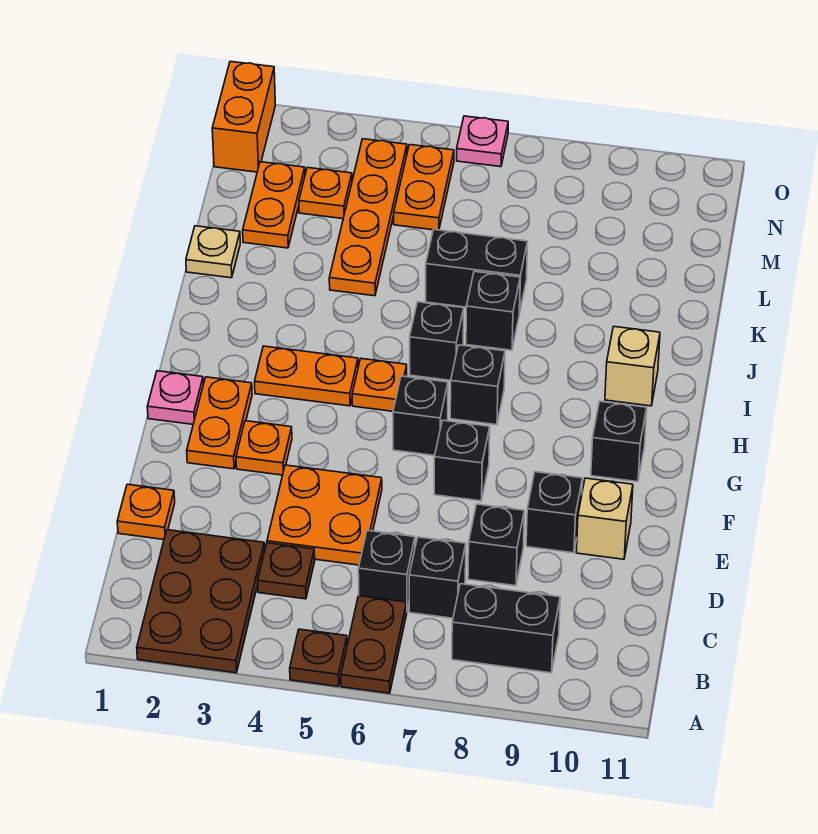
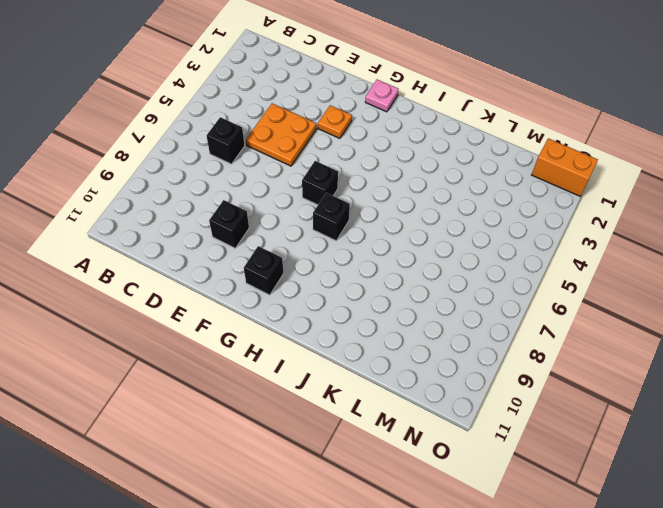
none -> brown plate A2:C3 level 1
none -> brown plate A5 level 1
none -> brown plate A6:B6 level 1
none -> black brick B8:B9 level 1

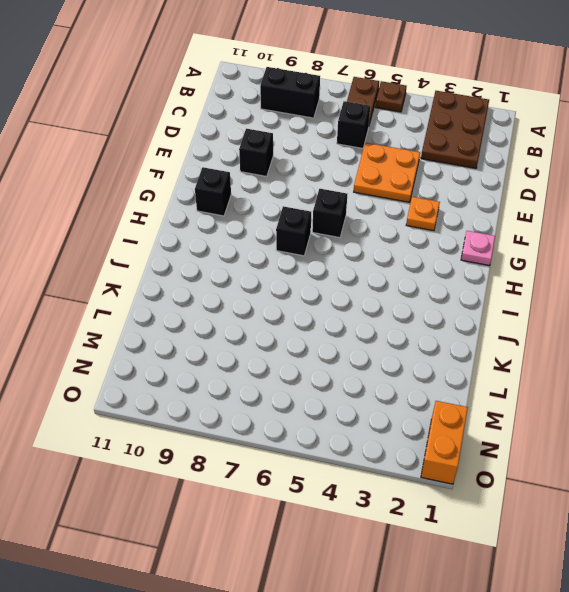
none -> brown plate C4 level 1
none -> black brick C7 level 1
none -> orange plate D1 level 1
none -> black brick D8 level 1

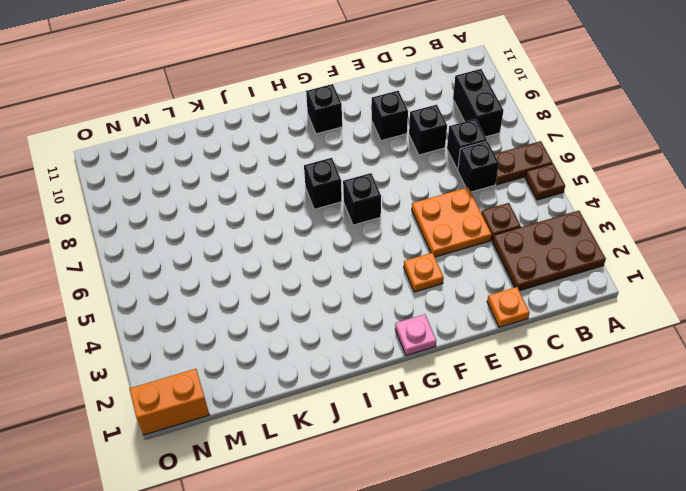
none -> tan brick E10 level 1
none -> orange plate F2:G2 level 1
none -> black brick F7 level 1
none -> orange plate H3:H4 level 1

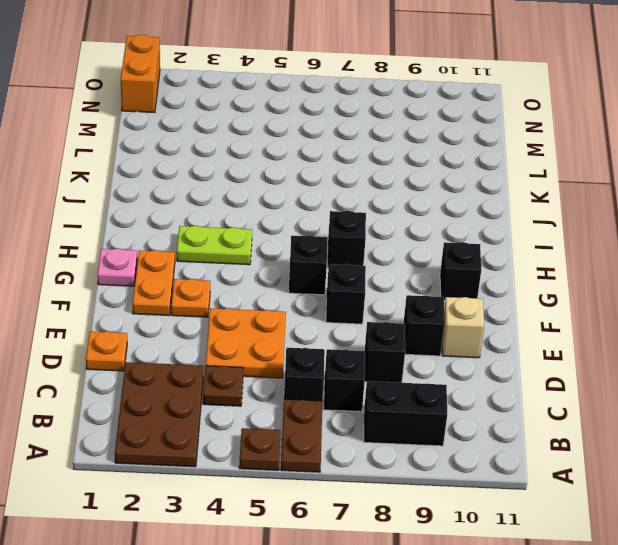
lime plate H3:H4 level 1 -> orange plate H3:H4 level 1
none -> orange plate H5 level 1
none -> black brick I6 level 1
none -> tan brick I10 level 1
none -> black brick J7 level 1

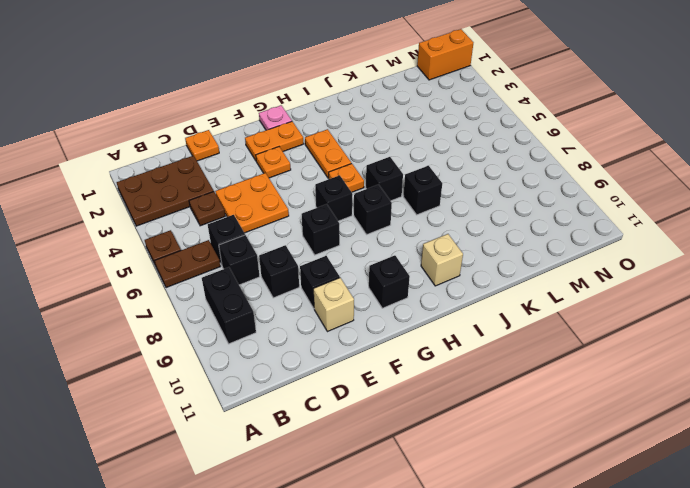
none -> tan plate K1 level 1
none -> orange plate K4:N4 level 1
none -> black brick K6:K7 level 1
none -> orange plate L2:M2 level 1

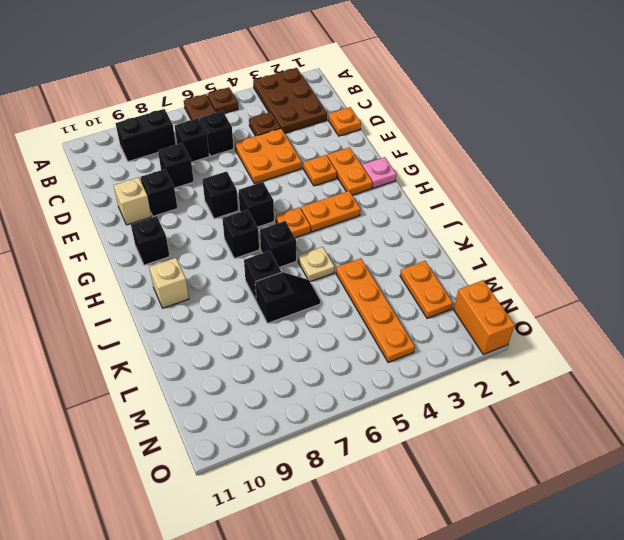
tan plate J5 level 1 -> tan plate K1 level 1
black slope K6:K7 level 1 top 7 -> black brick K6:K7 level 1
none -> orange plate M3 level 1
none -> orange plate M5:N5 level 1
none -> pink plate O6 level 1

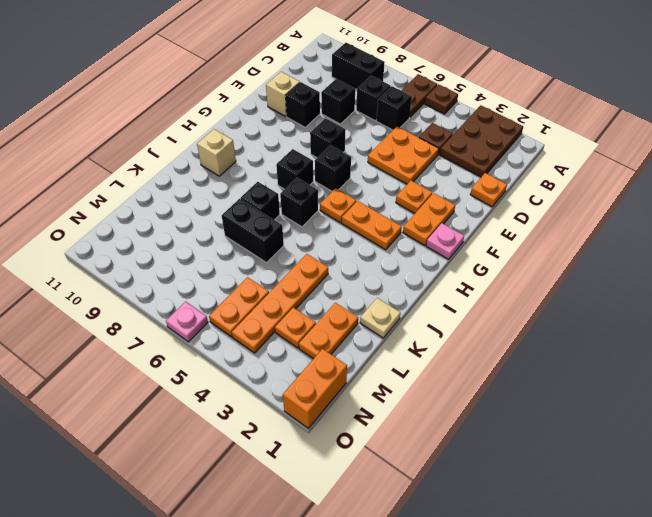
none -> black brick G10 level 1

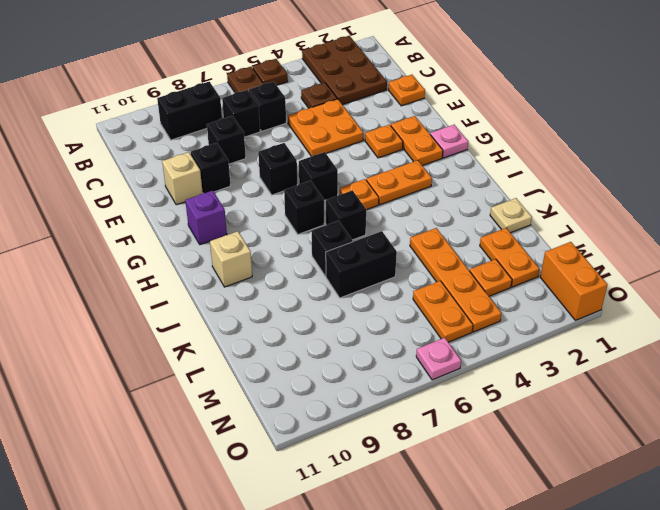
purple brick G10 level 1 -> black brick G10 level 1

